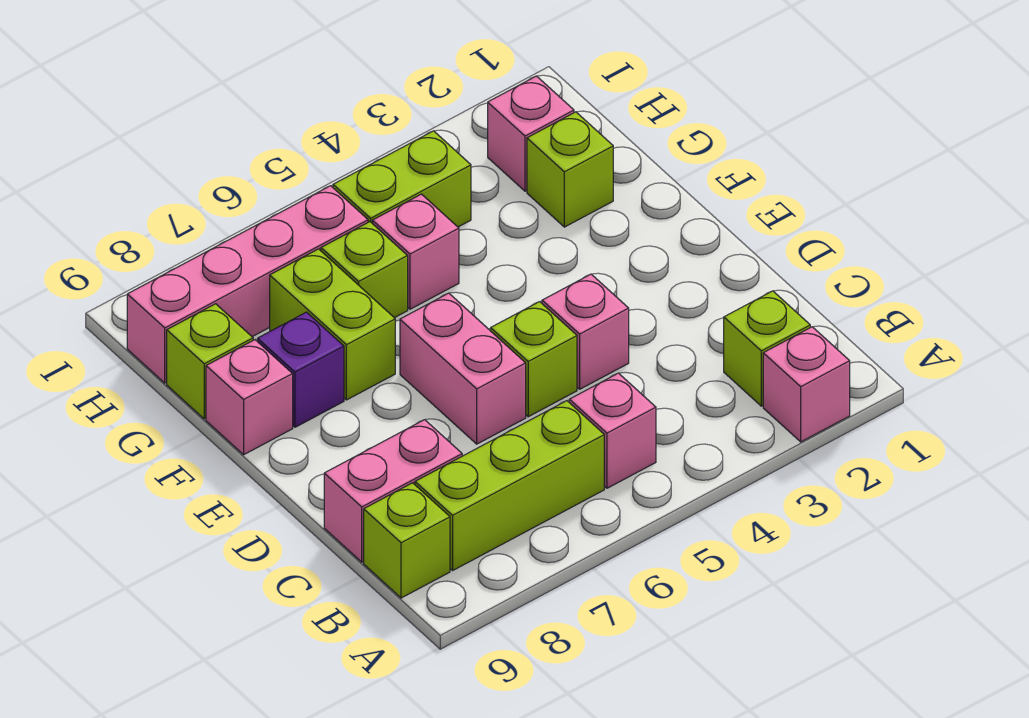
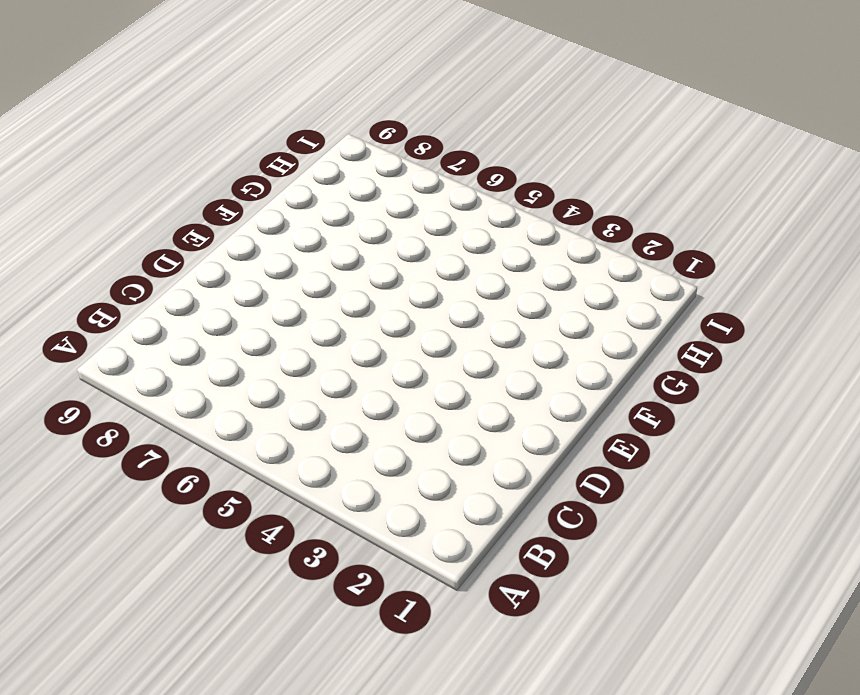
none -> pink brick A2 level 1
none -> lime brick B2 level 1
none -> pink brick B5 level 1

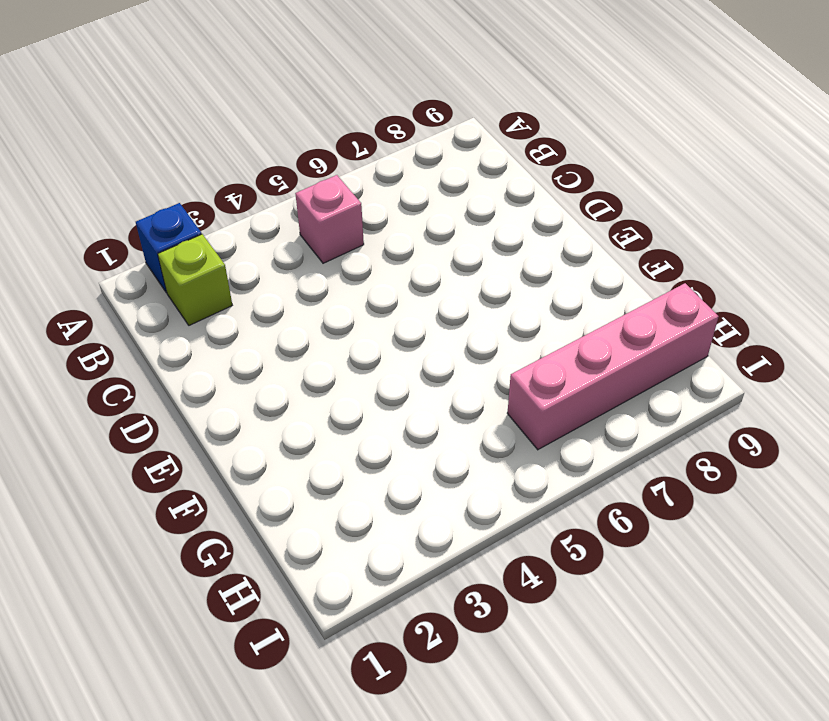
blue brick A2 level 1 -> pink brick A2 level 1
none -> lime brick B6:B8 level 1
none -> lime brick B9 level 1
none -> pink brick C8:C9 level 1

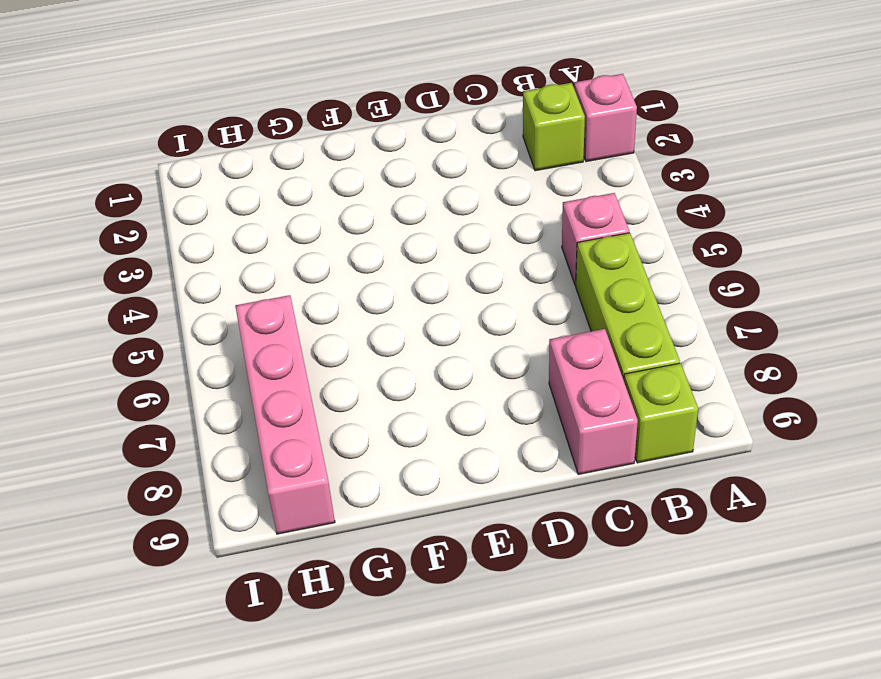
none -> pink brick D4 level 1
none -> lime brick D5 level 1
none -> pink brick D6:E6 level 1

